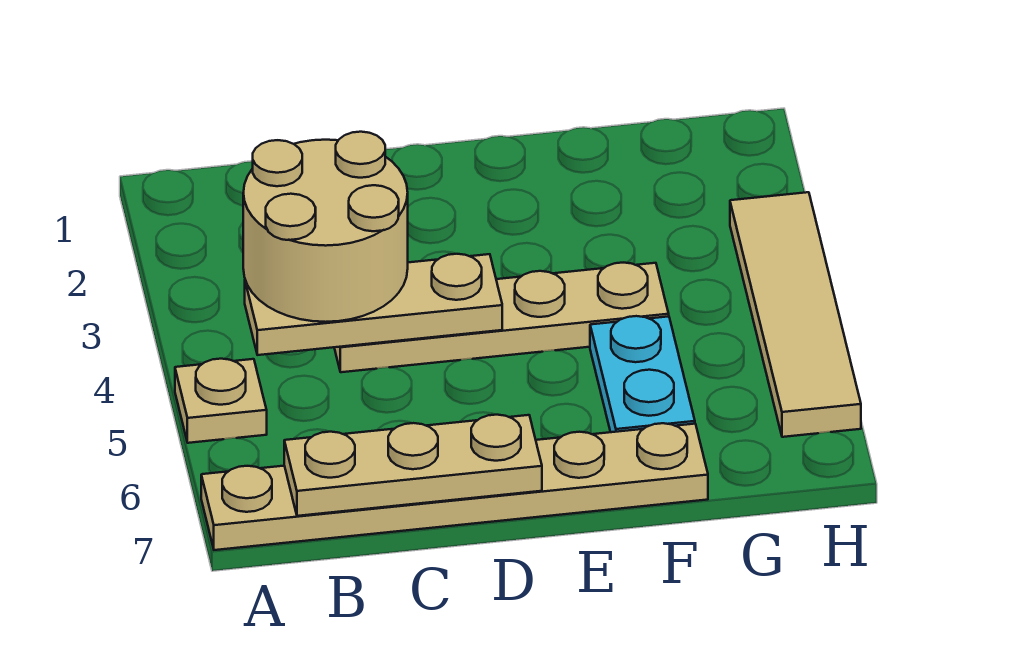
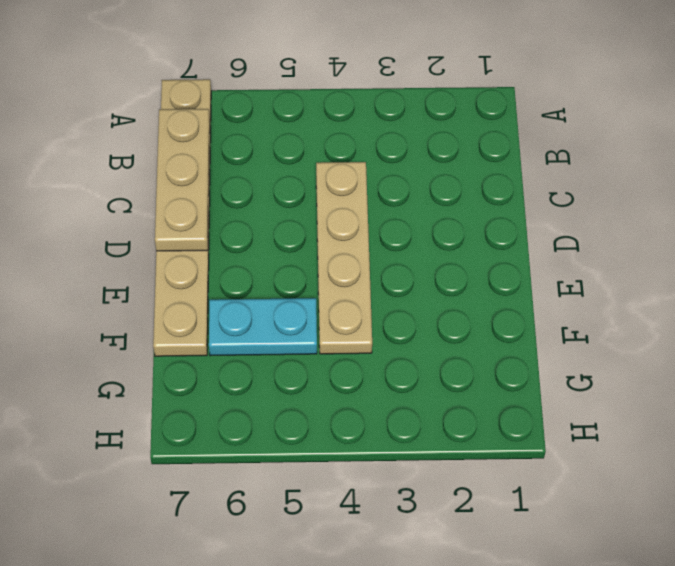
none -> tan plate A5 level 1
none -> tan tile H3:H6 level 1

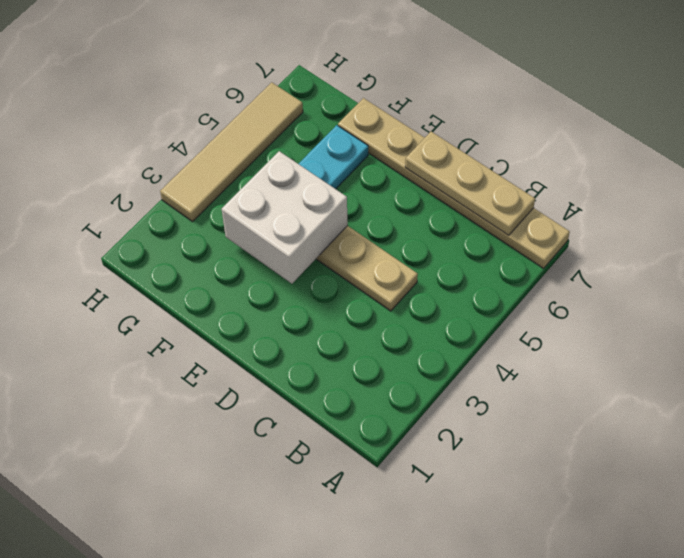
white brick E3:F4 level 2 -> none
none -> tan plate A5 level 1
none -> tan plate B4:D4 level 2

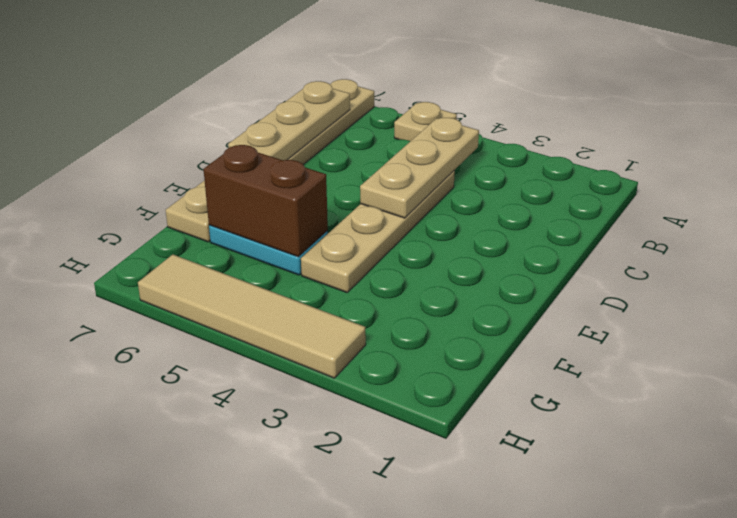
brown brick F5:F6 level 2 -> none
none -> tan round brick B3:C4 level 3

